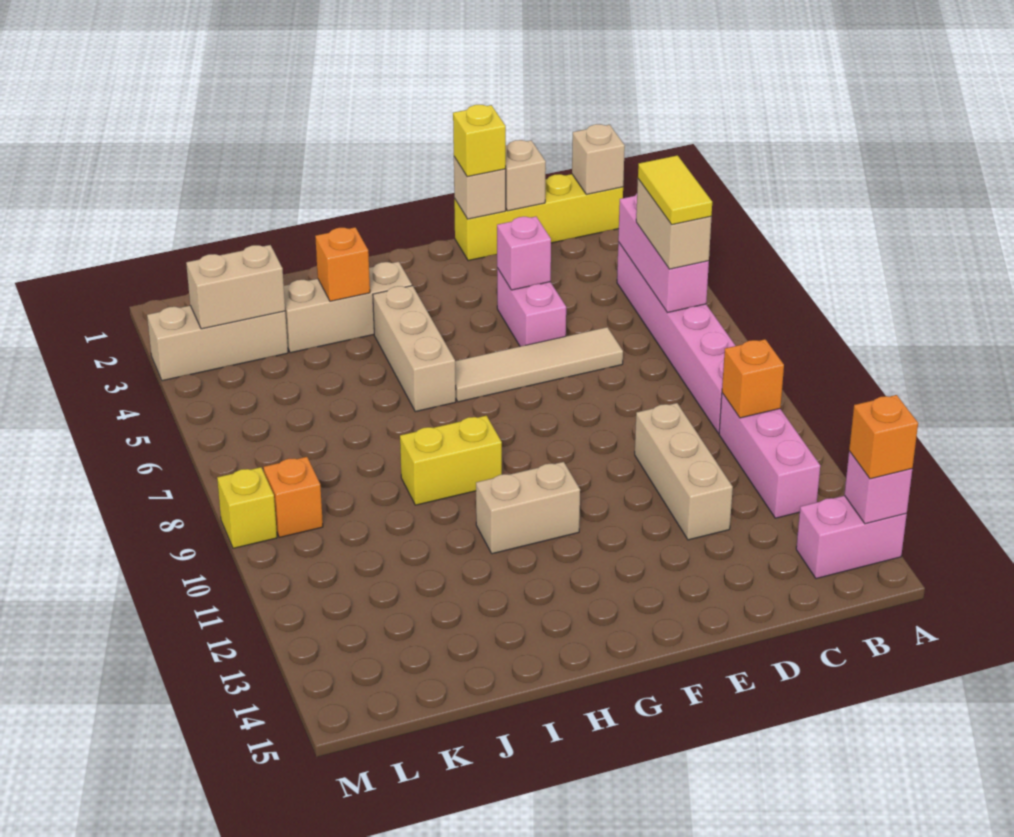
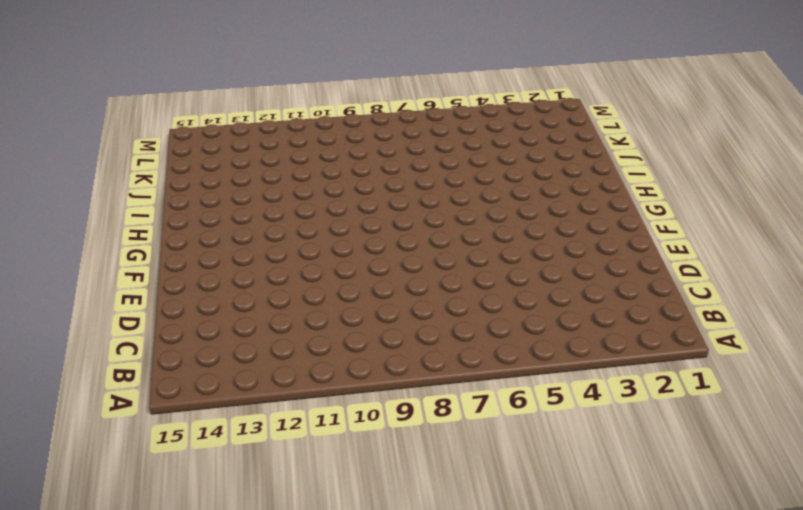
none -> pink brick A14:B14 level 1
none -> yellow brick B1:E1 level 1
none -> pink brick B4:B9 level 1

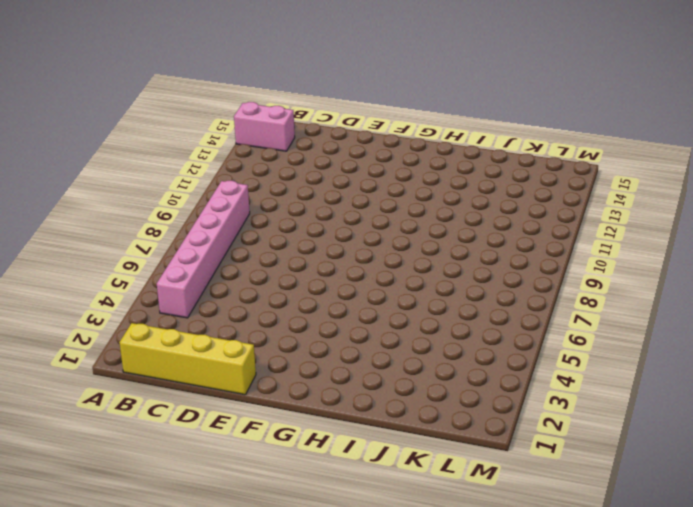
none -> pink brick B10:B12 level 1
none -> tan tile D6:G6 level 1
none -> tan brick D10:D12 level 1

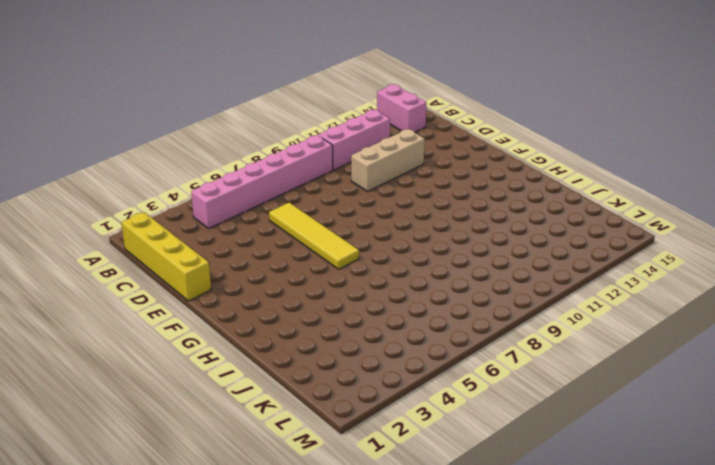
yellow tile D6:G6 level 1 -> tan tile D6:G6 level 1
none -> pink brick E4:E5 level 1
none -> tan brick G11:H11 level 1
none -> tan brick H3:J3 level 1

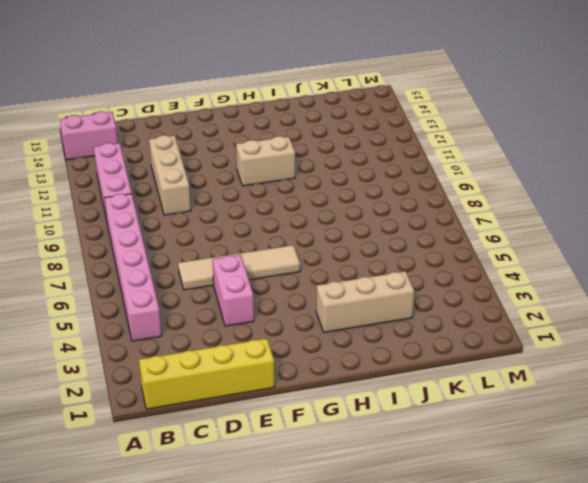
none -> tan brick H4:H6 level 1
none -> yellow brick H9:I9 level 1
none -> tan brick K3:M3 level 1

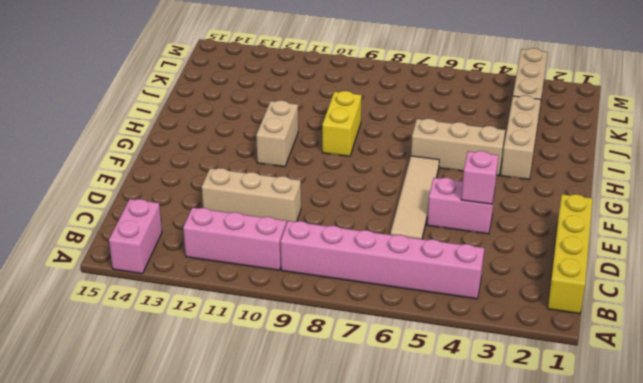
none -> orange brick L9 level 1
none -> yellow brick M9 level 1
none -> pink brick A14 level 2

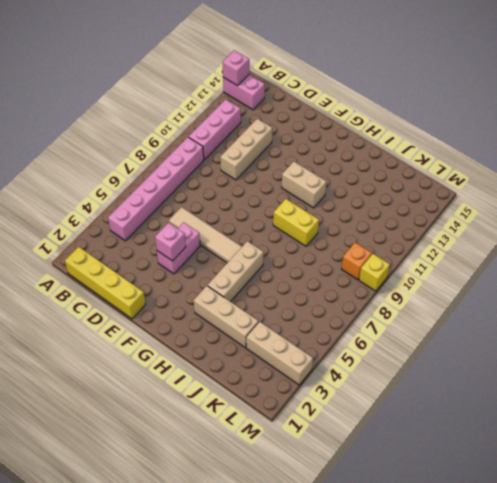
none -> tan brick B1 level 2
none -> pink brick B4:B6 level 2
none -> orange brick B10 level 2

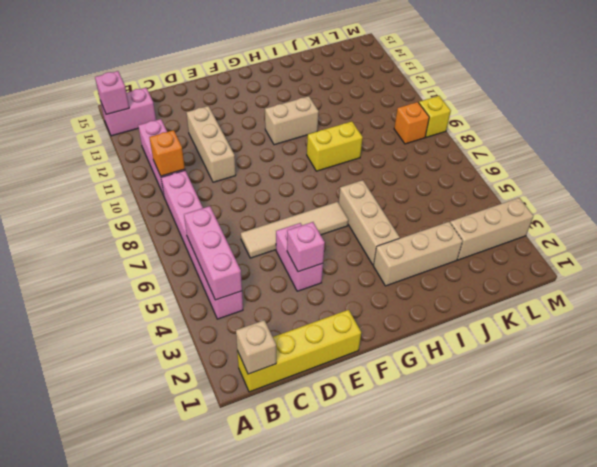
none -> tan brick D1 level 2
none -> tan brick E1 level 2
none -> orange brick I3 level 2

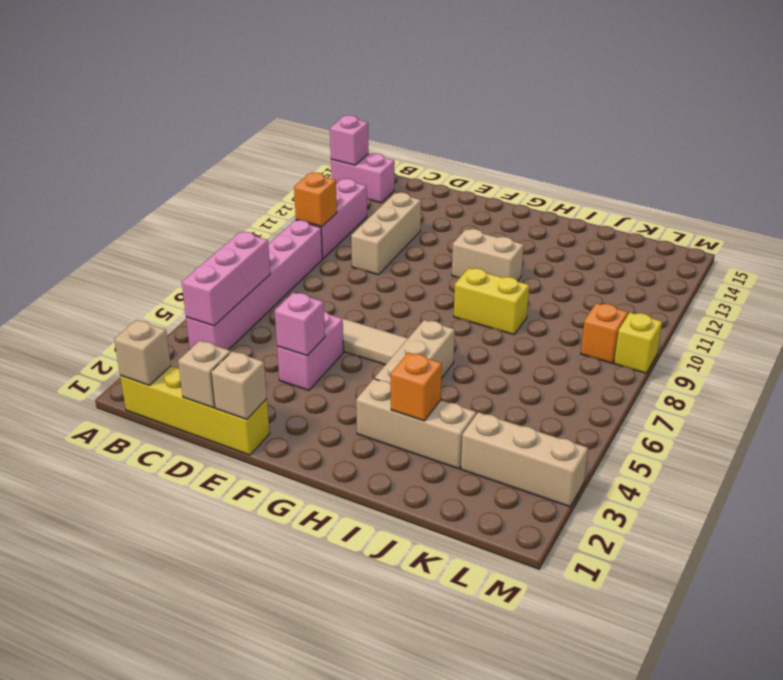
none -> tan brick K3:L3 level 2
none -> orange brick A14 level 3
none -> tan brick B5:B6 level 3

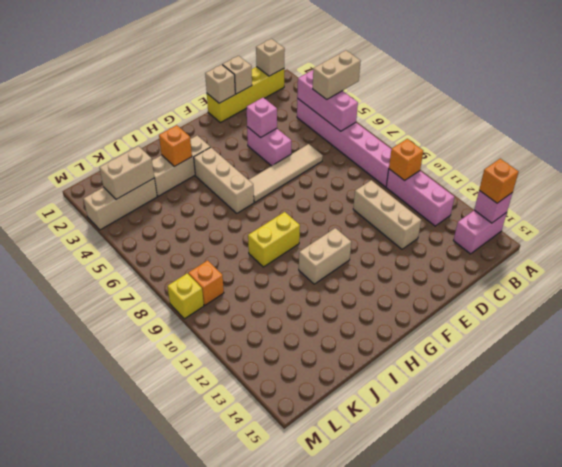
tan brick A5:B5 level 3 -> tan brick B5:B6 level 3
none -> yellow brick E1 level 3
none -> yellow tile B5:B6 level 4

